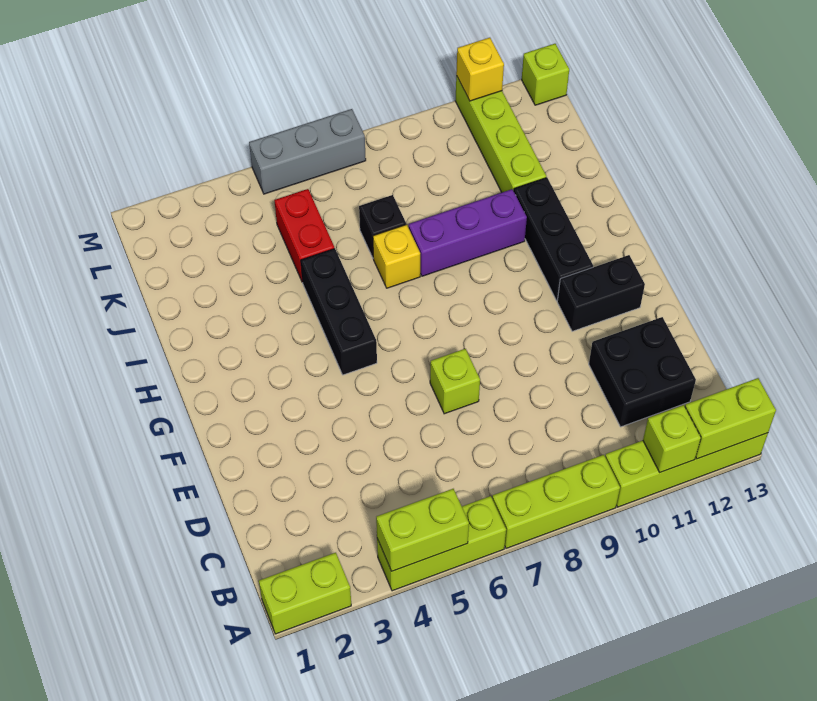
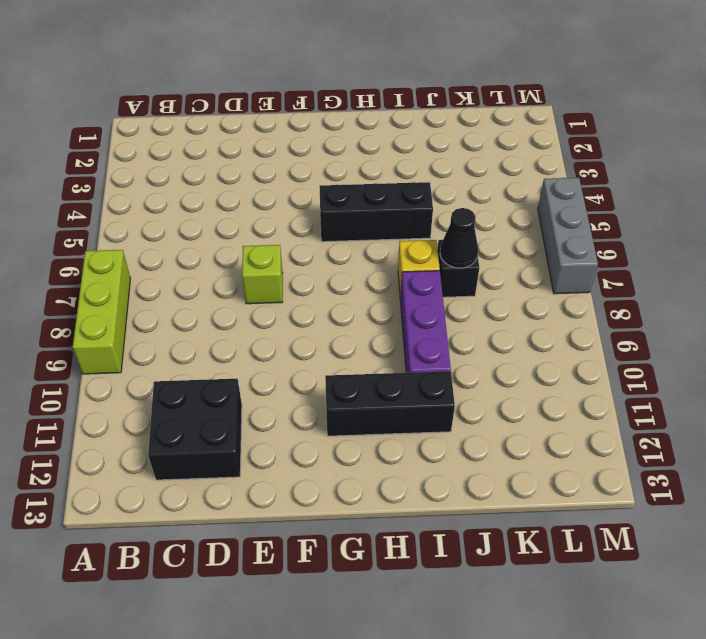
black cone J7 level 2 -> none
none -> lime brick A1:A2 level 1
none -> lime brick A4:A6 level 1
none -> lime brick A10:A13 level 1

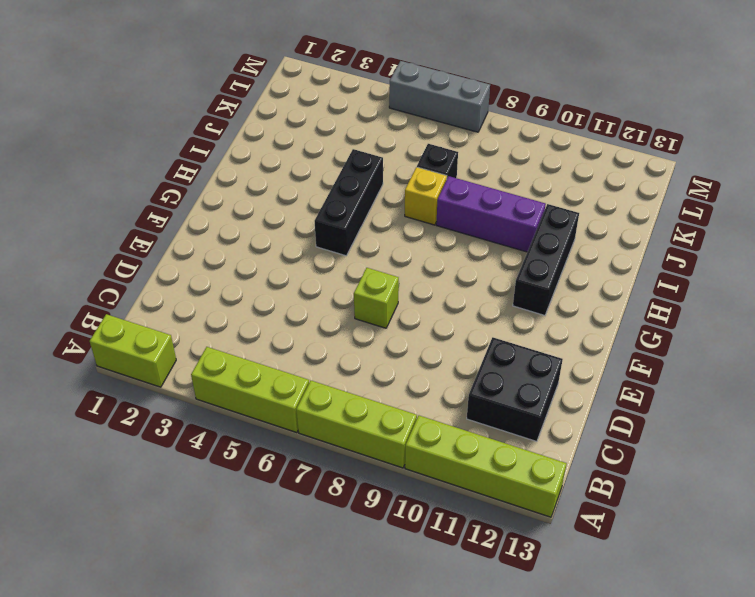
none -> black brick F11:F12 level 1
none -> red brick J5:K5 level 1
none -> lime brick J11:M11 level 1

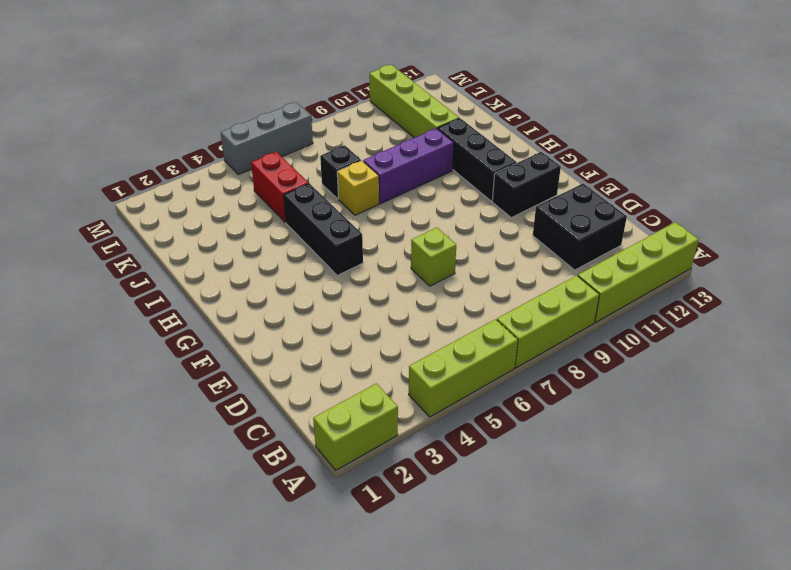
none -> lime brick M13 level 1
none -> lime brick A4:A5 level 2
none -> lime brick A11 level 2

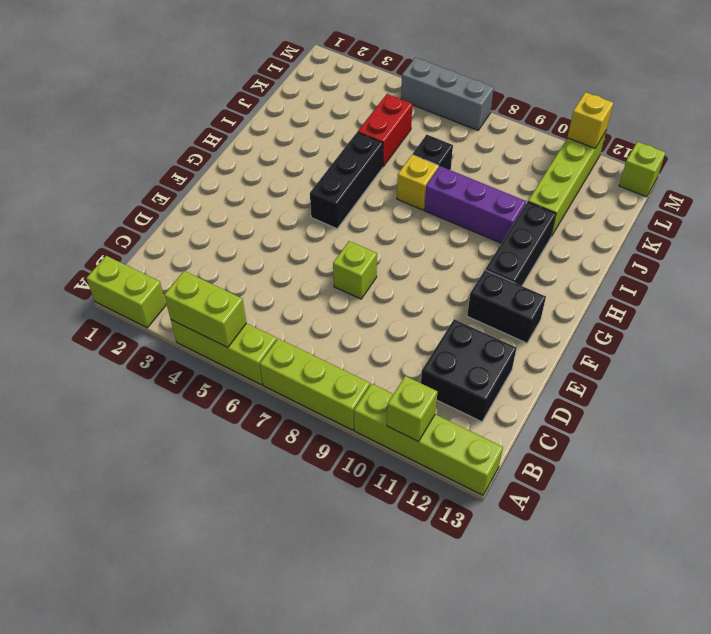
none -> lime brick A12:A13 level 2

